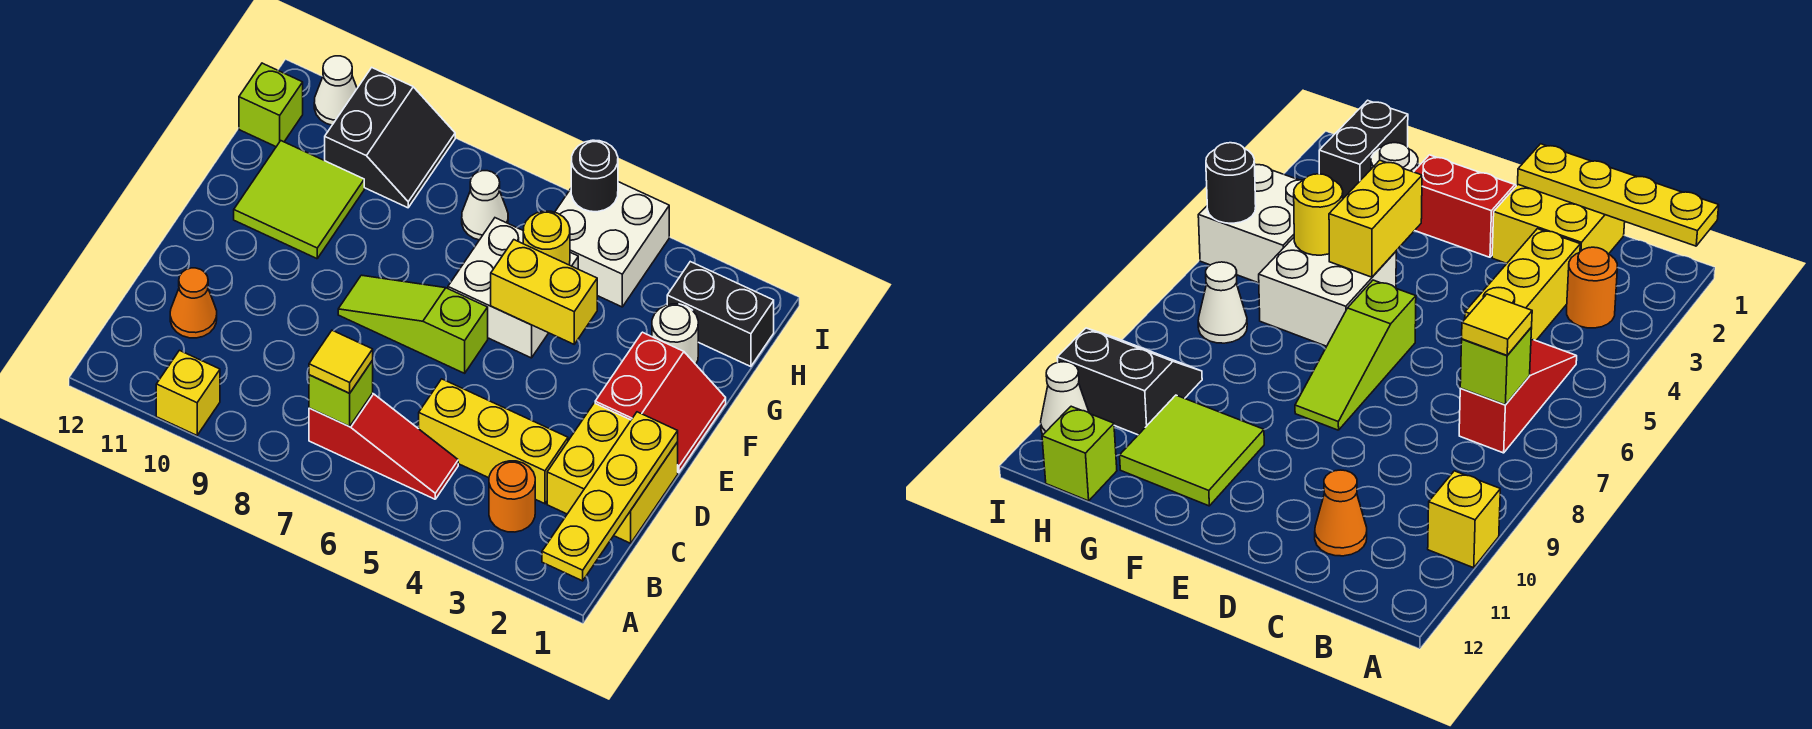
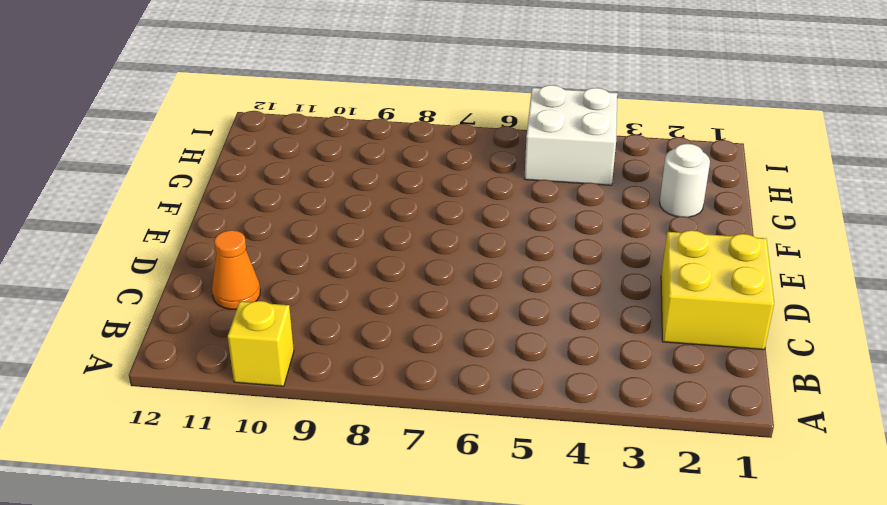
none -> orange round brick B3 level 1
none -> red slope B5:B7 level 1 top 7
none -> yellow brick C3:C5 level 1

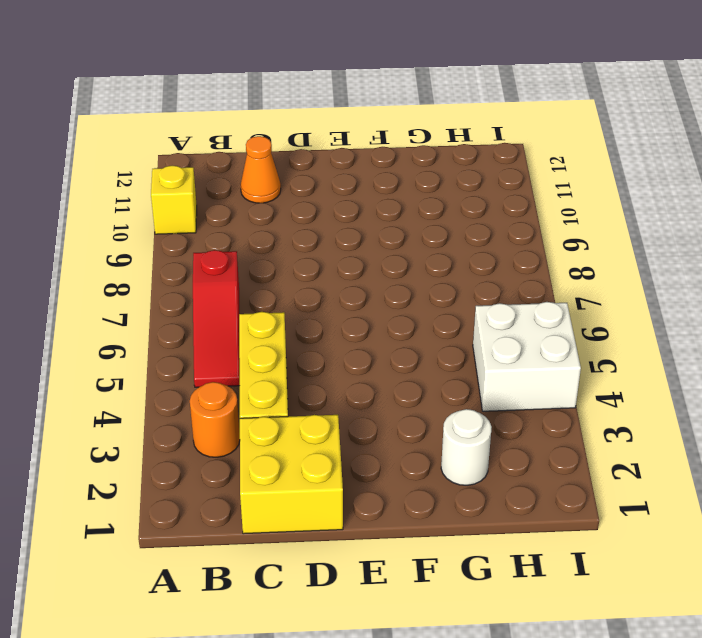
none -> red slope E1:F2 level 1 top 2
none -> lime slope E6:E8 level 1 top 6
none -> white brick F5:G6 level 1

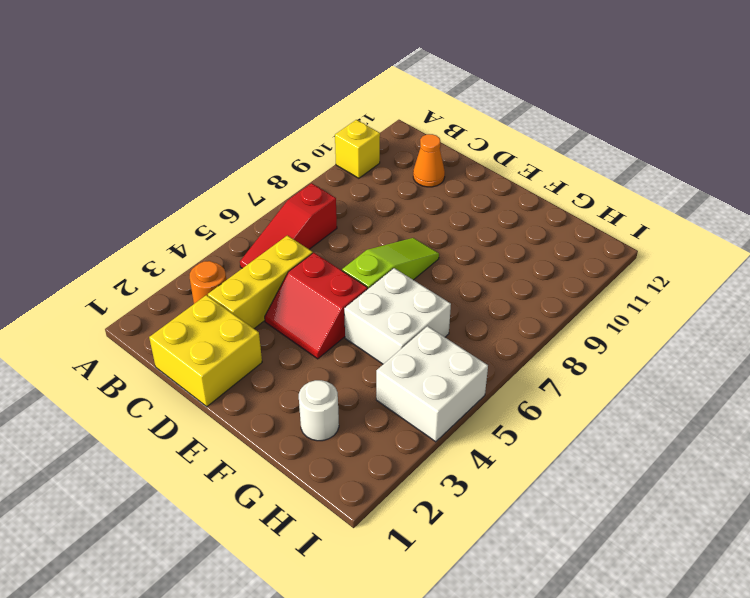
red slope D4:E5 level 1 top 5 -> red slope E1:F2 level 1 top 2
none -> lime tile F10:G11 level 1
none -> black brick H1:H2 level 1
none -> white cone H7 level 1

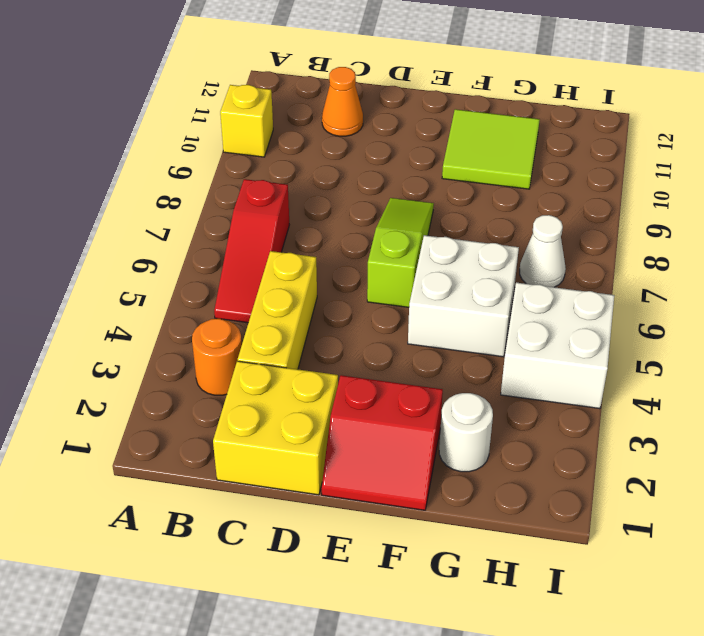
none -> black brick H1:H2 level 1
none -> black slope H9:I10 level 1 top 10
none -> lime brick H12 level 1

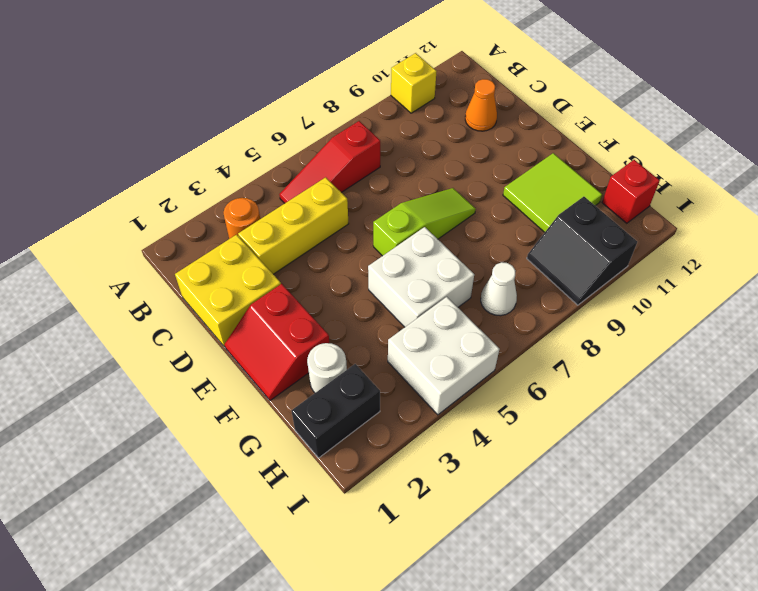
red brick H12 level 1 -> lime brick H12 level 1
none -> white cone I11 level 1
none -> yellow plate A1:D1 level 2
none -> lime brick B7 level 2

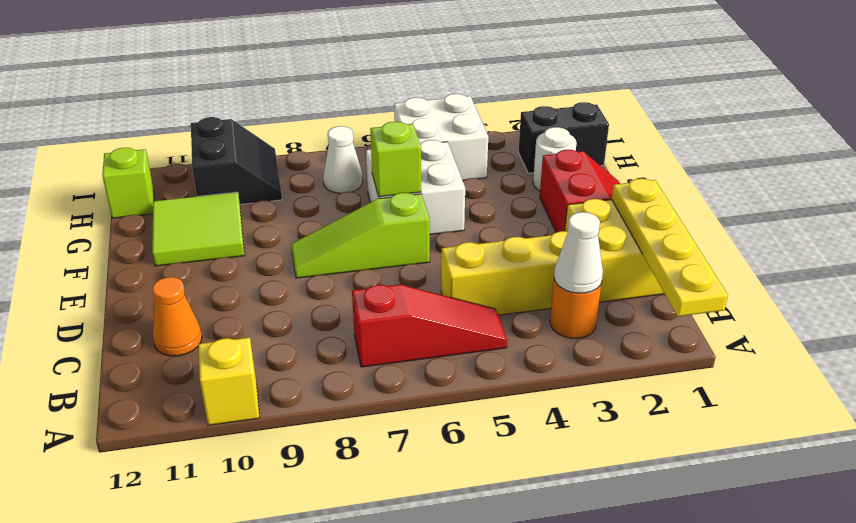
white cone B3 level 2 -> white cone I11 level 1
lime brick F6 level 2 -> lime brick B7 level 2
none -> yellow brick F4:F5 level 2
none -> yellow round brick G5 level 2
none -> black round brick I5 level 2

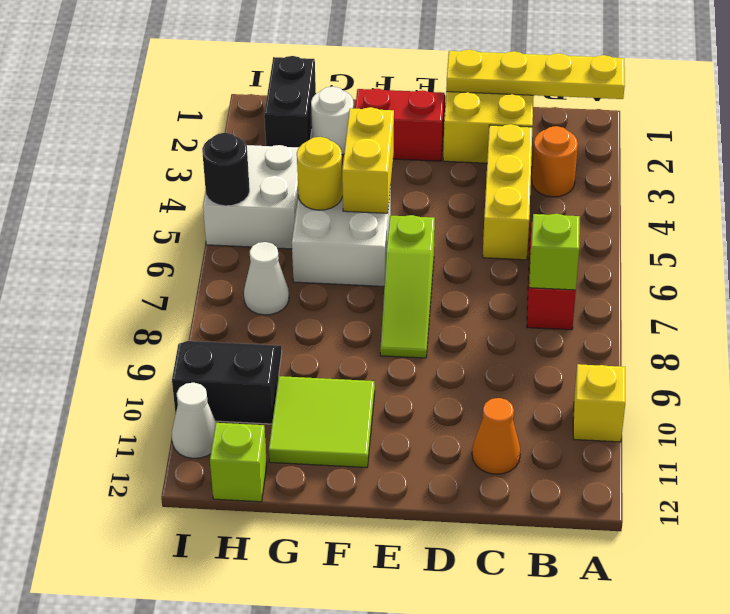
none -> yellow tile B7 level 3

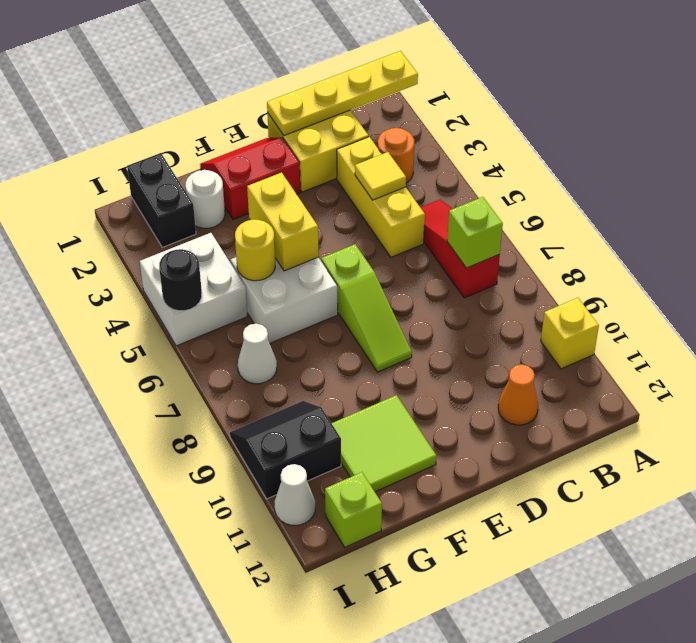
yellow tile C4 level 2 -> yellow tile B7 level 3

